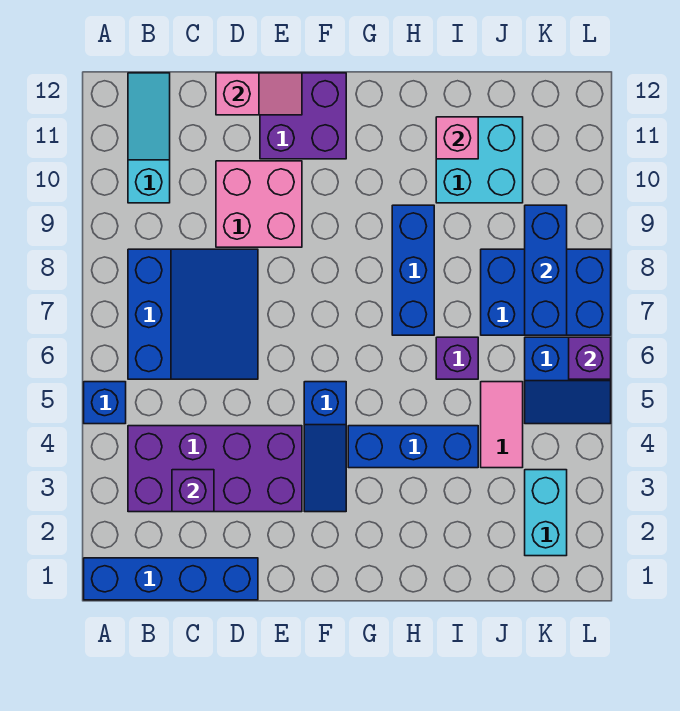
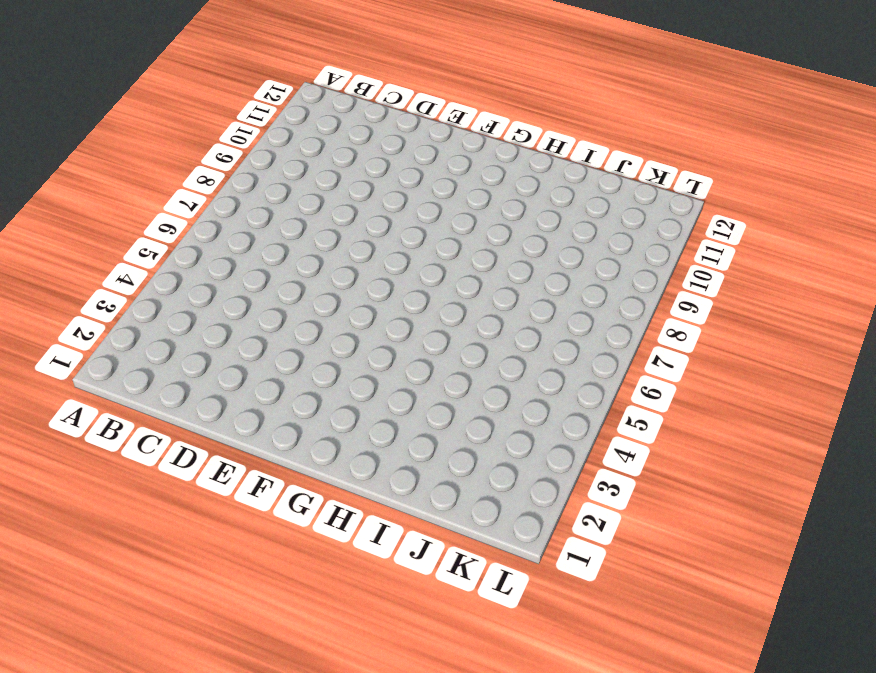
none -> blue brick A1:D1 level 1
none -> blue brick A5 level 1
none -> purple brick B3:E4 level 1

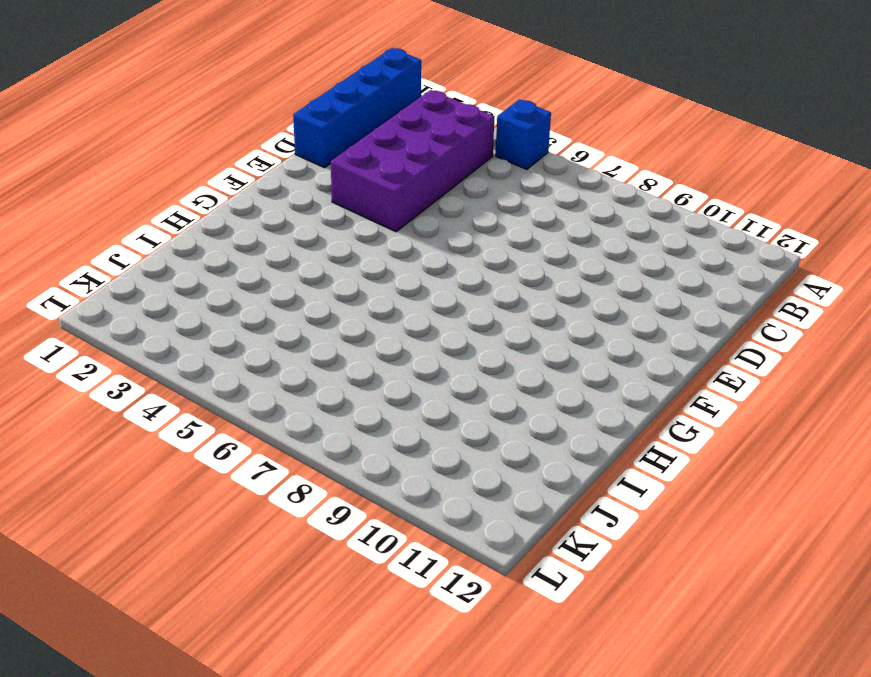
none -> blue slope B6:D8 level 1 top B
none -> cyan slope B10:B12 level 1 top 10
none -> pink brick D9:E10 level 1

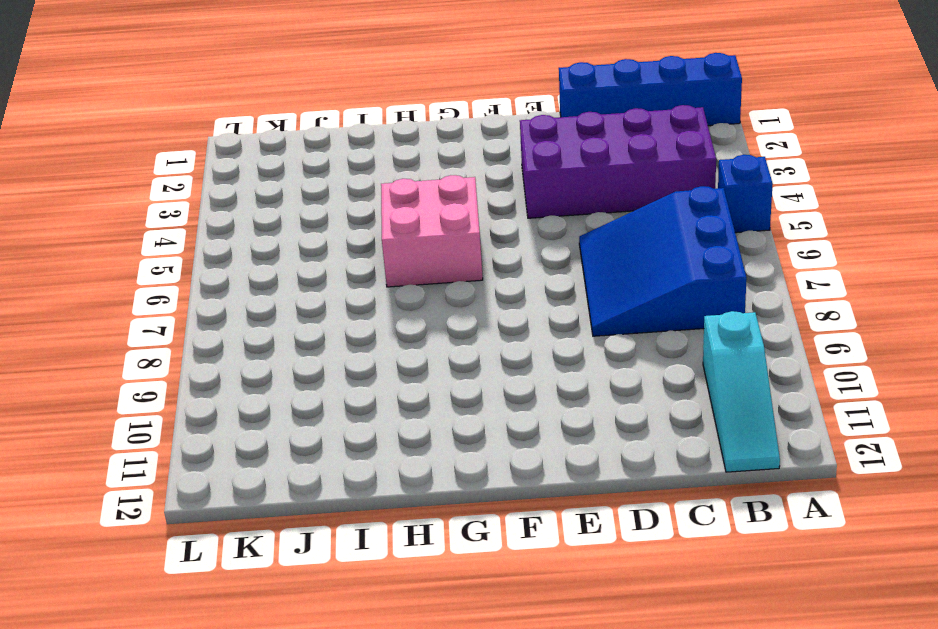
pink brick G5:H6 level 1 -> pink brick D9:E10 level 1
none -> purple brick E11:F12 level 1
none -> blue slope F3:F5 level 1 top 5
none -> blue brick G4:I4 level 1

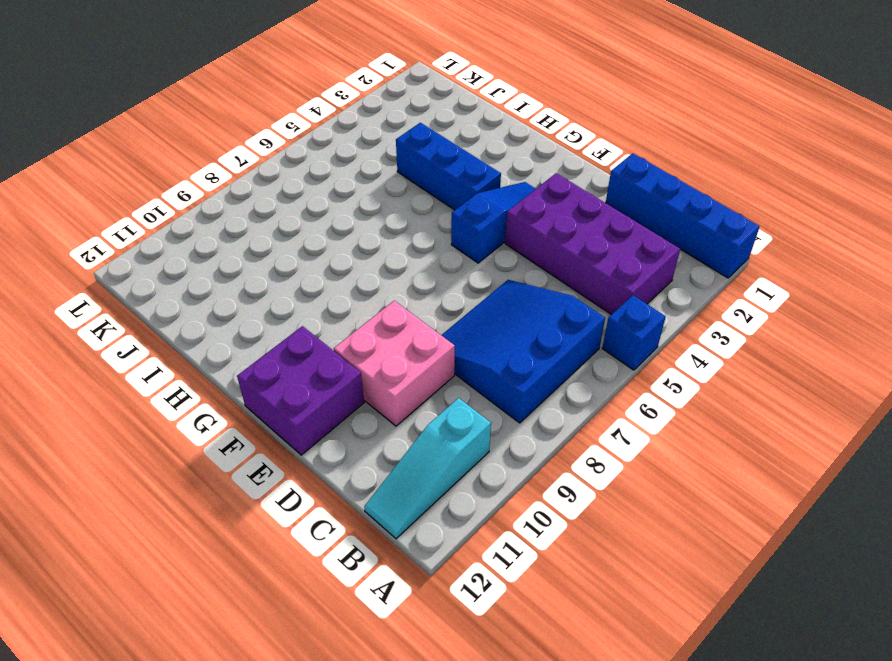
none -> blue brick H7:H9 level 1
none -> purple brick I6 level 1
none -> cyan brick I10:J11 level 1

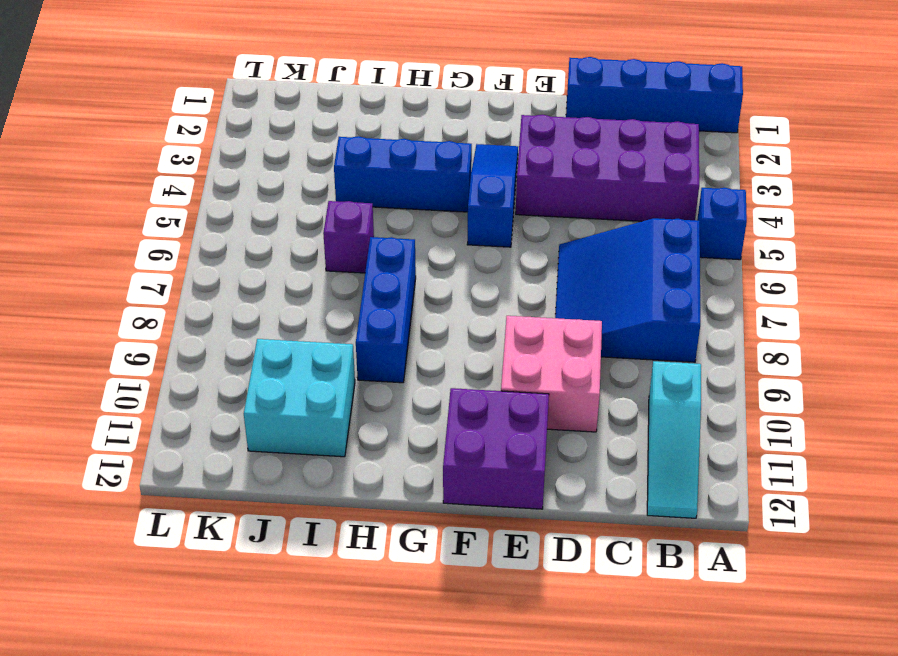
none -> pink tile J4:J5 level 1
none -> blue brick J7:L8 level 1
none -> cyan brick K2:K3 level 1

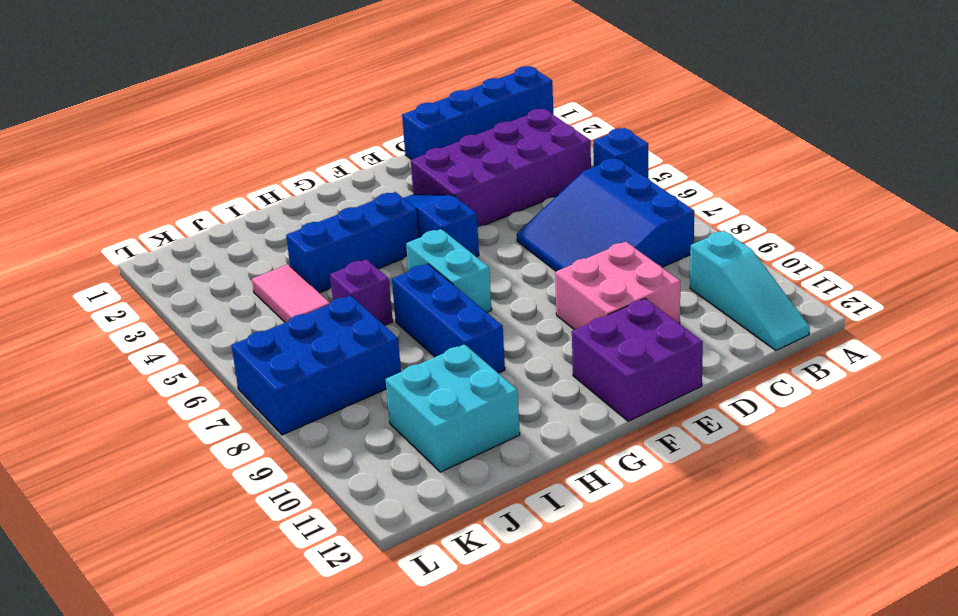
cyan brick G6:G7 level 1 -> cyan brick K2:K3 level 1
none -> blue slope K5:L6 level 1 top 6
none -> purple brick C3 level 2
none -> pink slope D12:E12 level 2 top D

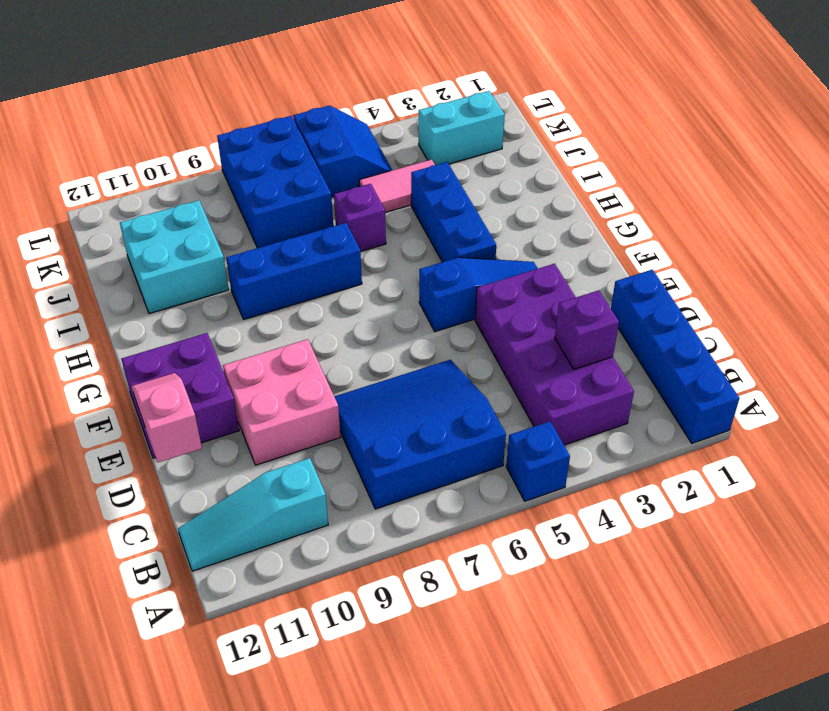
none -> pink brick I11 level 2
none -> blue brick K7:K9 level 2
none -> purple brick L6 level 2

